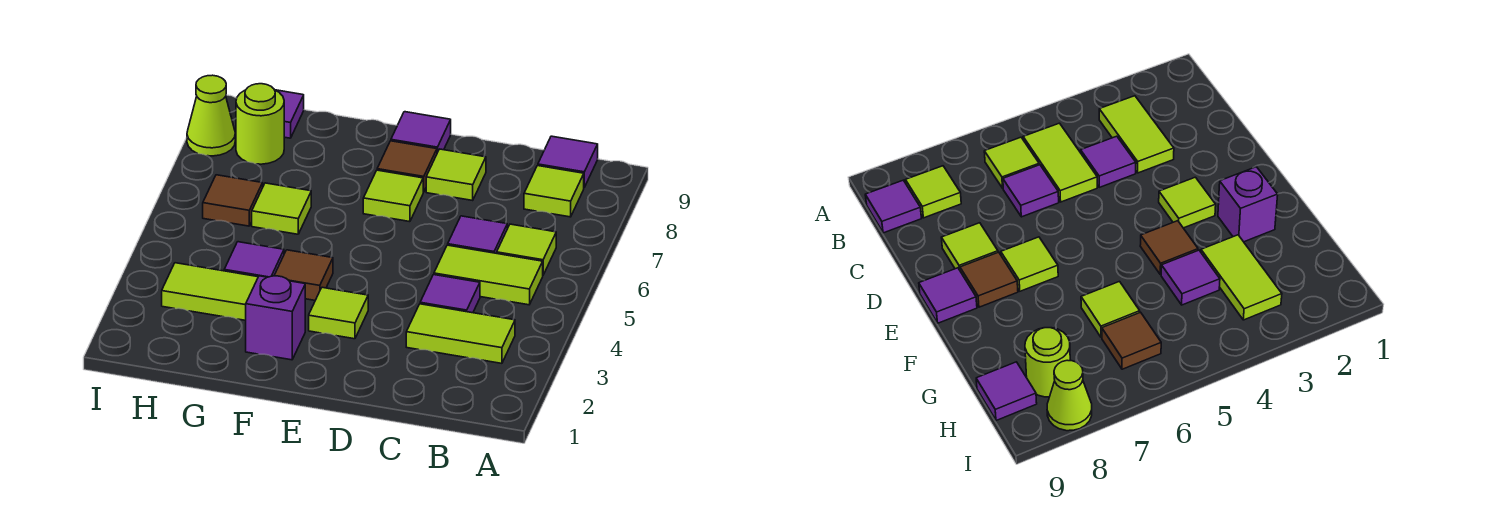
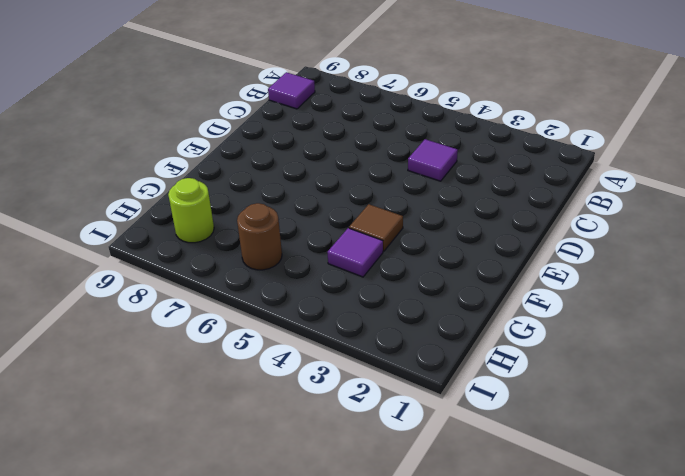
brown round brick H6 level 1 -> brown tile H6 level 1
none -> lime tile B3:C3 level 1
none -> lime tile B5:C5 level 1
none -> lime tile B6 level 1

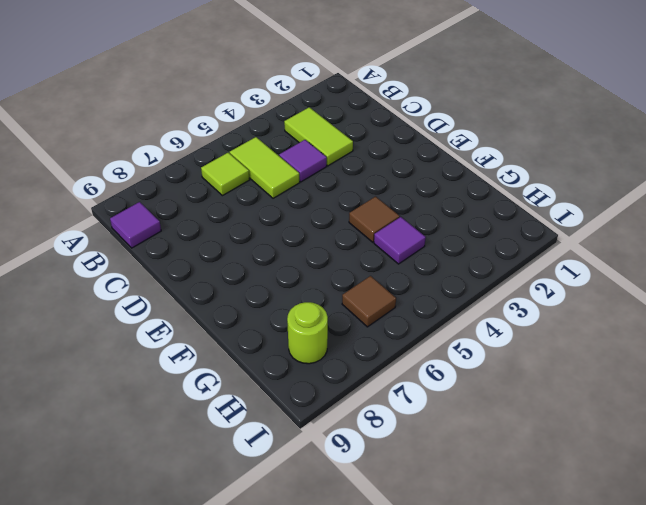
none -> lime tile B8 level 1
none -> purple tile C6 level 1
none -> lime tile D8 level 1

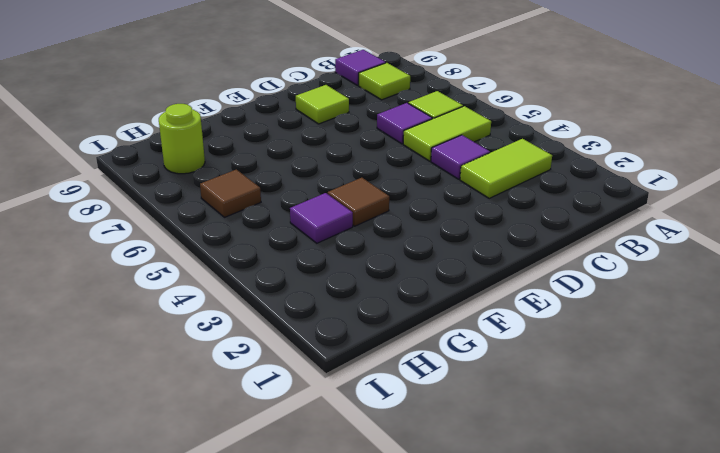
none -> lime tile E3 level 1
none -> lime tile E7 level 1
none -> brown tile E8 level 1

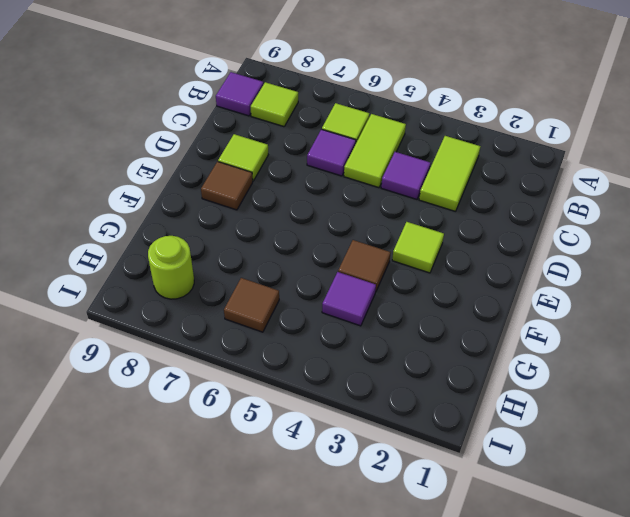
none -> lime tile E7 level 1
none -> purple tile E9 level 1
none -> purple brick F2 level 1

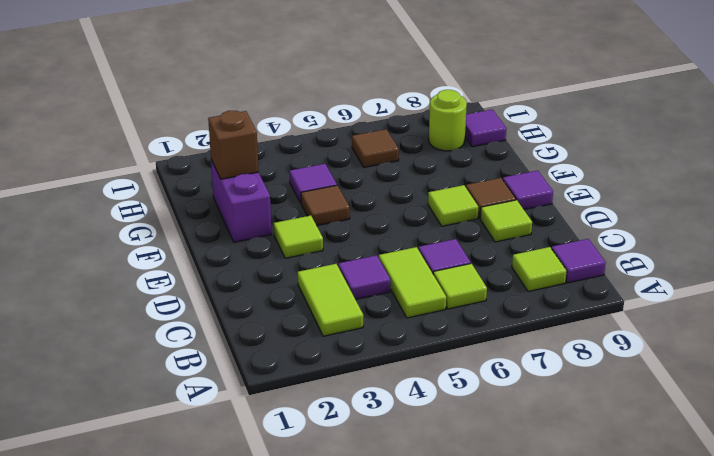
purple brick F2:G2 level 1 -> purple brick F2 level 1
brown brick G2 level 2 -> none
none -> lime tile G3:H3 level 1
none -> lime tile G6 level 1
none -> lime cone I8 level 1

